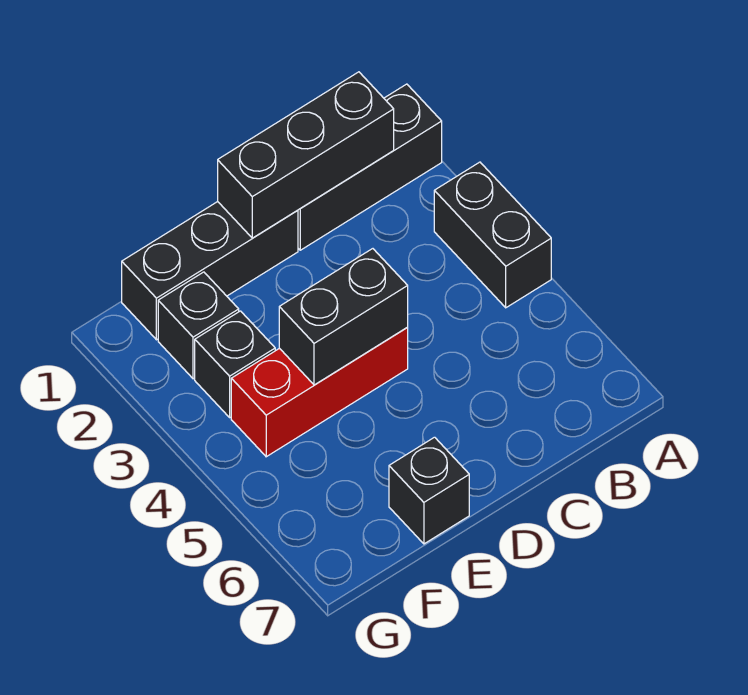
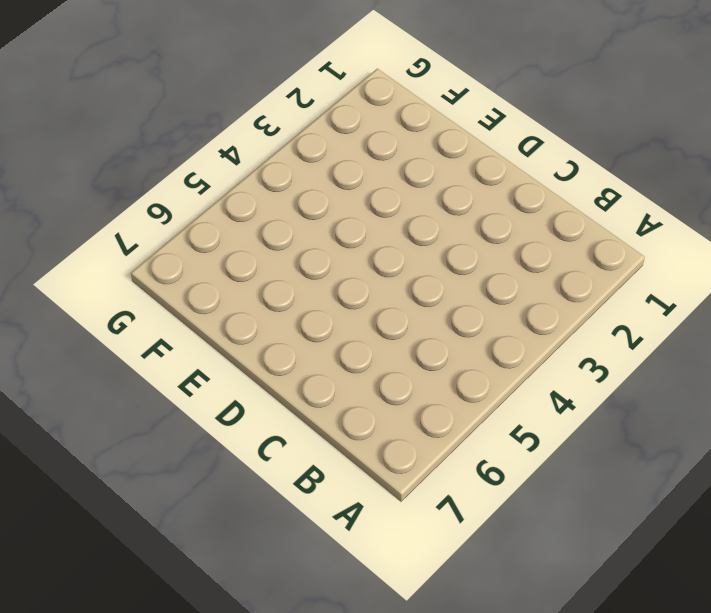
none -> black brick A1:C1 level 1
none -> black brick A3:A4 level 1

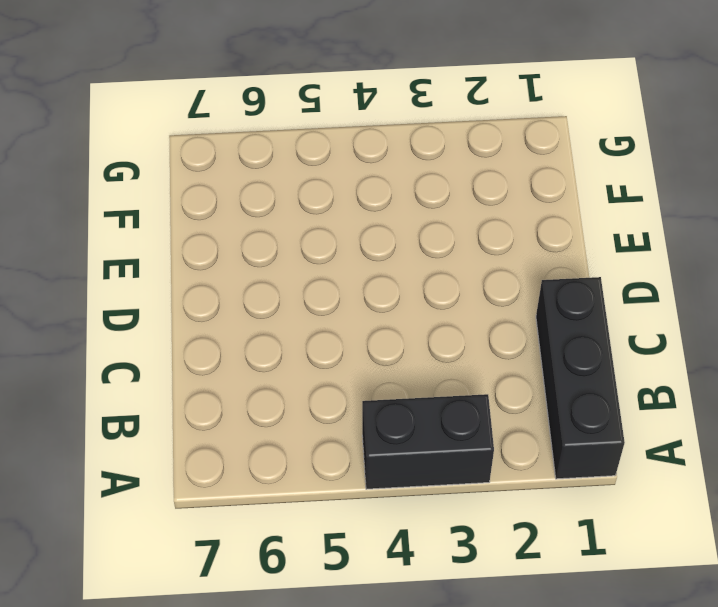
none -> black brick D1:F1 level 1
none -> red brick D4:F4 level 1

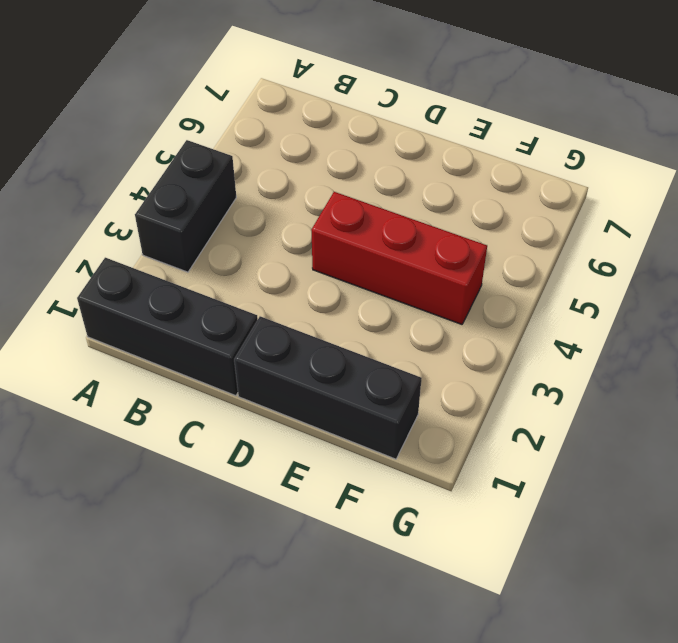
none -> black brick E7 level 1
none -> black brick F2 level 1

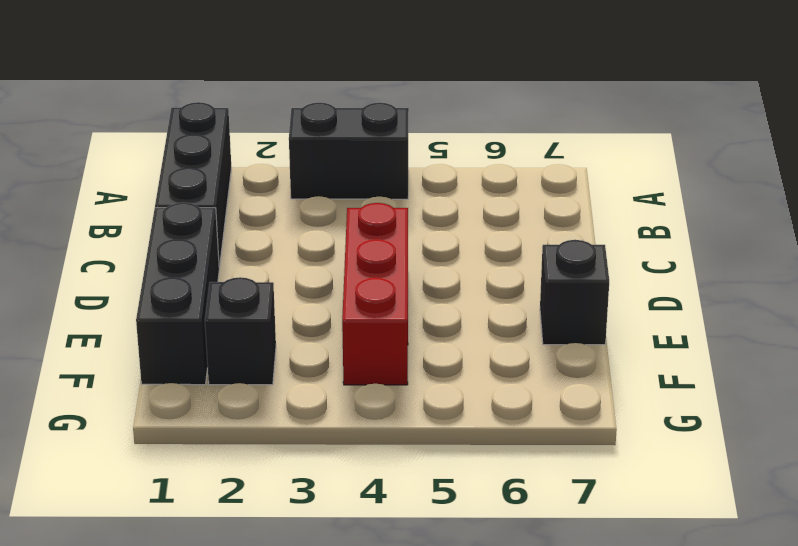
none -> black brick F3 level 1
none -> black brick B1:D1 level 2

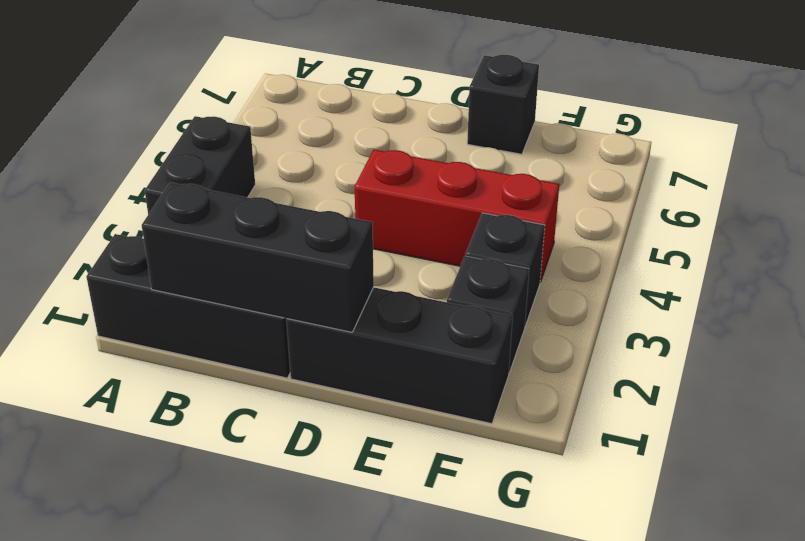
none -> black brick D4:E4 level 2

